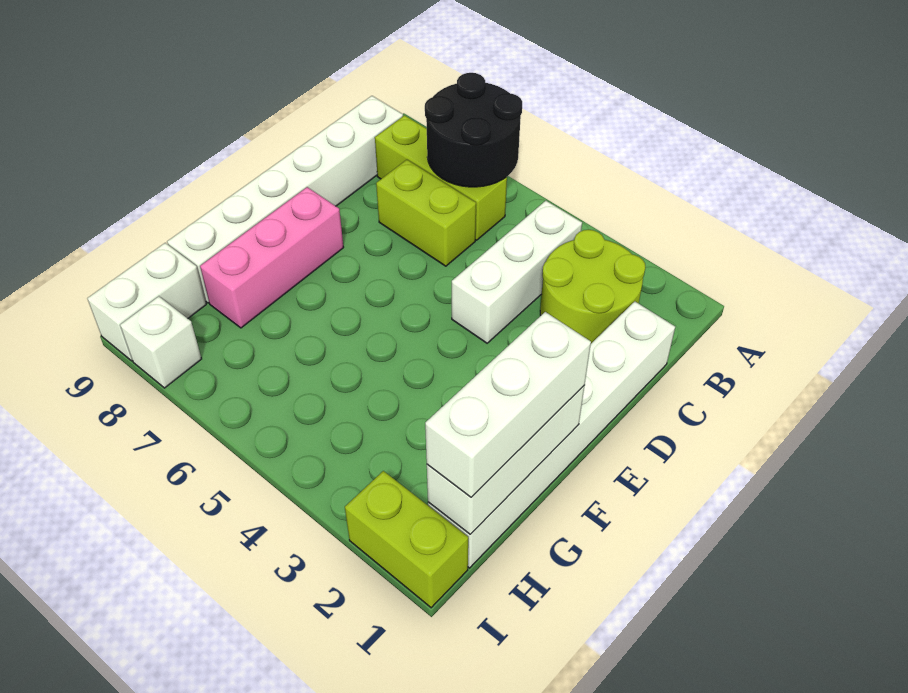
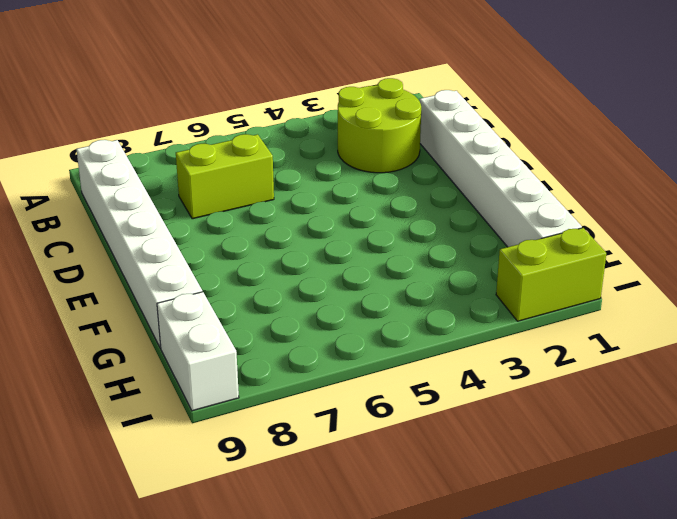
none -> white brick B4:D4 level 1
none -> lime brick B6:B8 level 1
none -> pink brick E8:G8 level 1

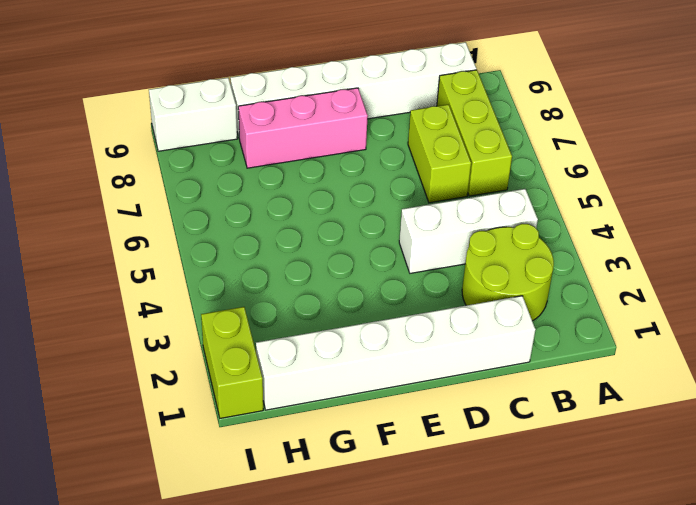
none -> white brick I8 level 1
none -> black round brick A6:B7 level 2
none -> white brick F1:H1 level 2

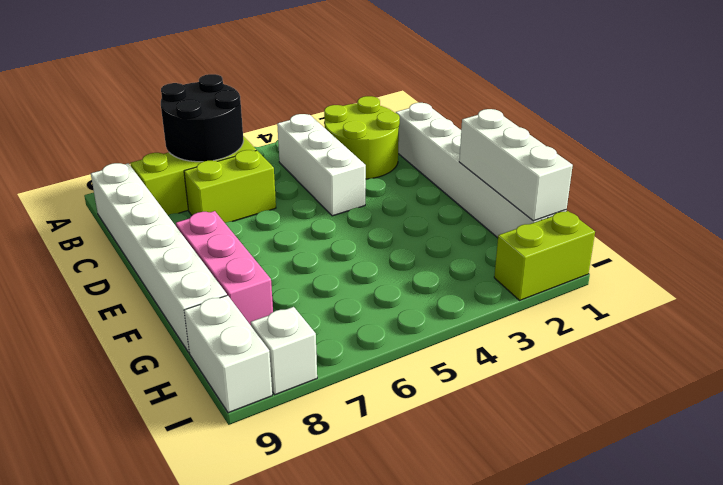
none -> white brick F1:H1 level 3

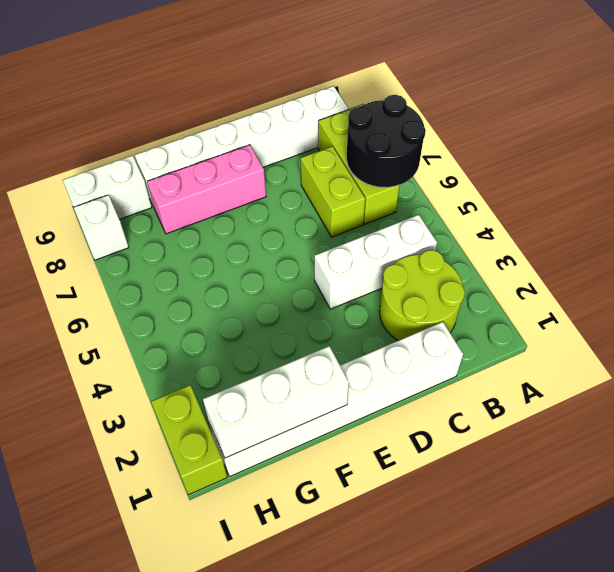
none -> white brick F1:H1 level 3

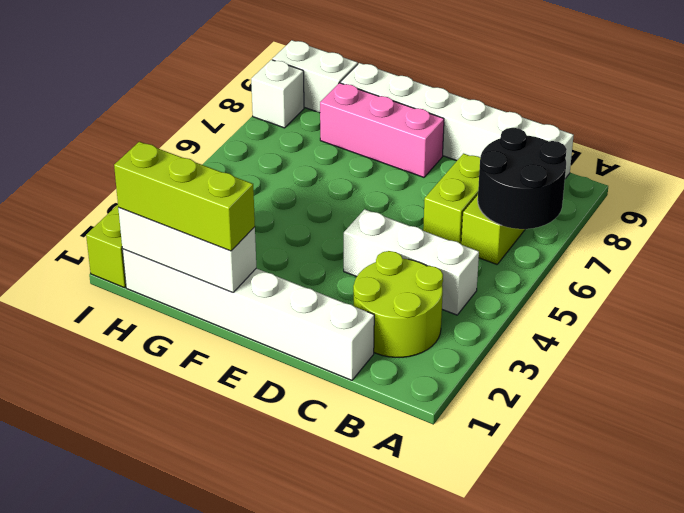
lime brick F1:H1 level 3 -> white brick F1:H1 level 3

